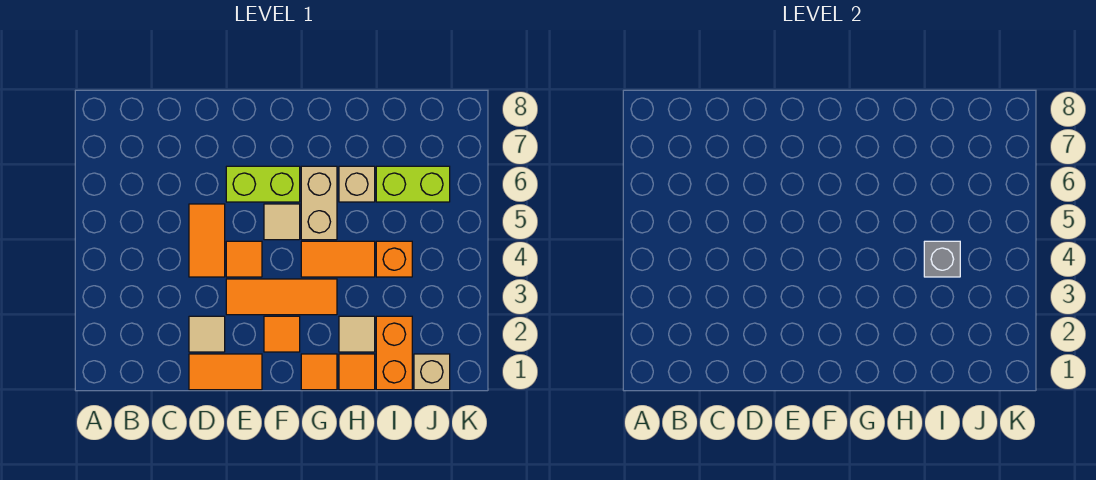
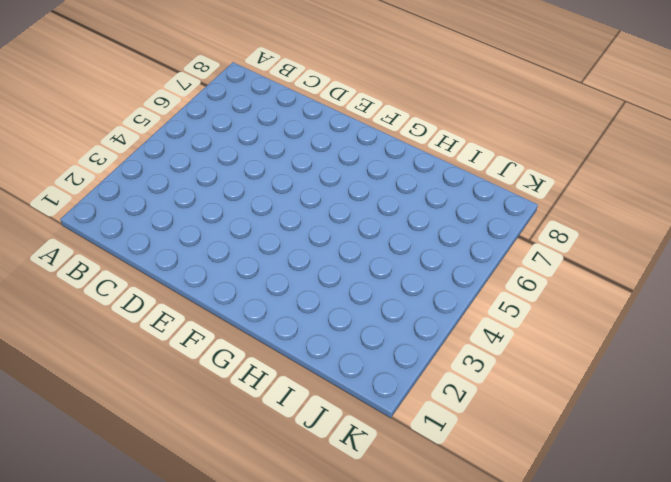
none -> orange tile D1:E1 level 1
none -> tan tile D2 level 1
none -> orange tile D4:D5 level 1

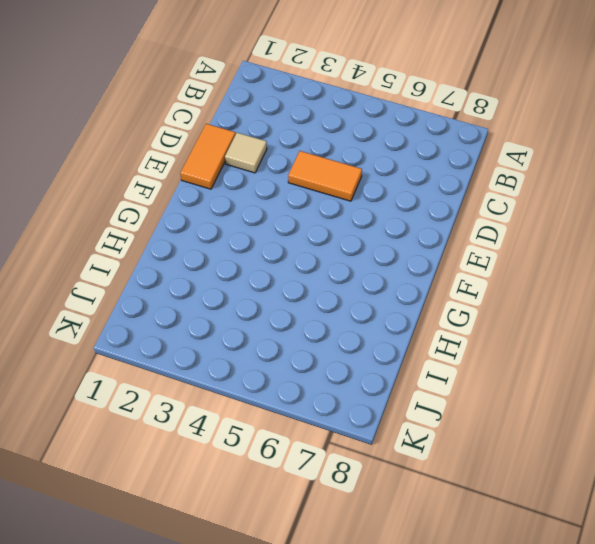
none -> orange tile E3:G3 level 1
none -> orange tile E4 level 1
none -> lime brick E6:F6 level 1

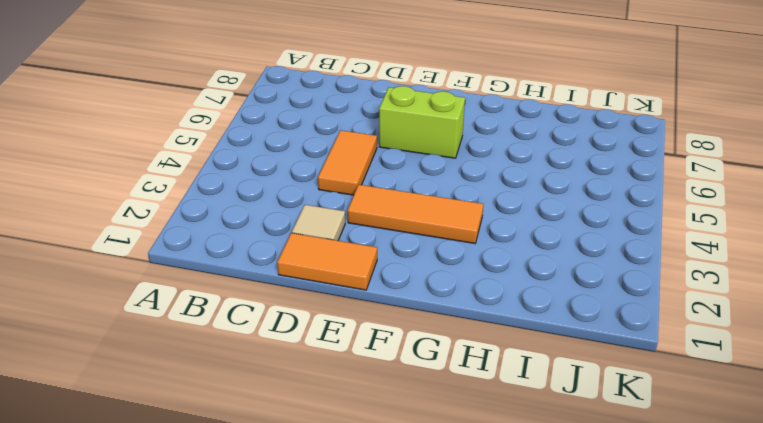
none -> orange tile E4 level 1
none -> orange tile F2 level 1
none -> tan tile F5 level 1

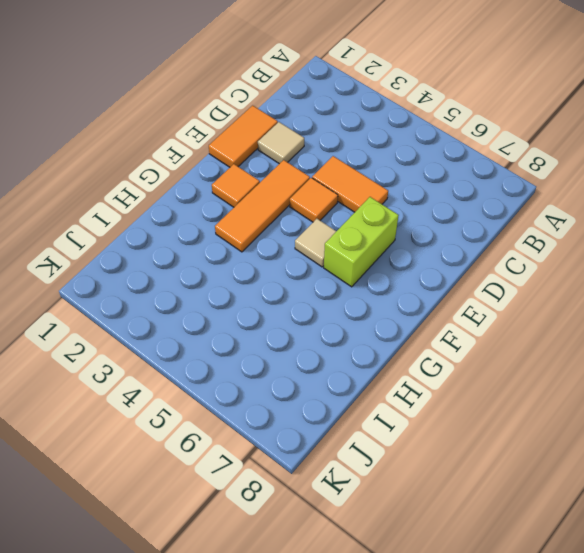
none -> orange tile G1 level 1
none -> orange tile G4:H4 level 1
none -> tan brick G5:G6 level 1

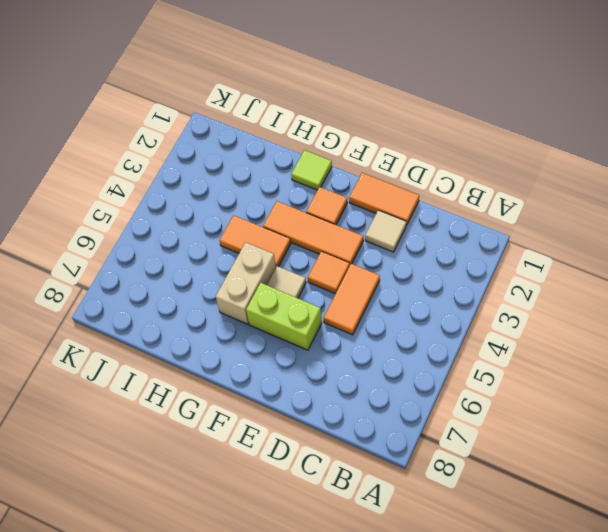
lime tile G1 level 1 -> orange tile G1 level 1
none -> orange tile H1 level 1
none -> tan tile H2 level 1
none -> tan brick H6 level 1

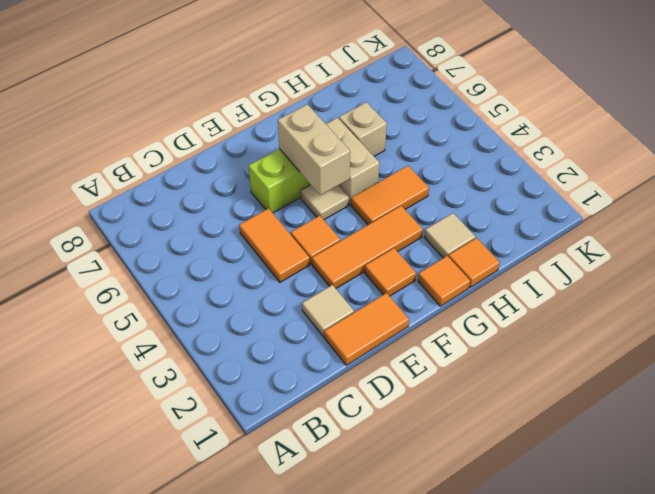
tan brick F5:F6 level 2 -> none
none -> orange brick I1:I2 level 1
none -> orange brick I4 level 1
none -> lime brick I6:J6 level 1

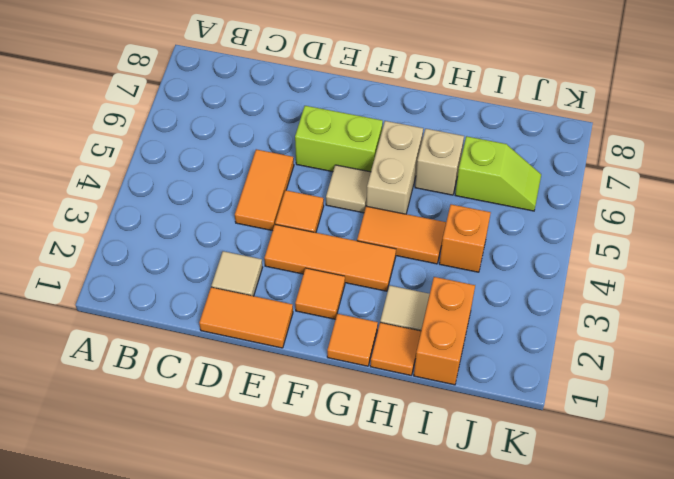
lime slope I6:J6 level 1 top I -> lime brick I6:J6 level 1
none -> tan brick J1 level 1
none -> grey brick I4 level 2

